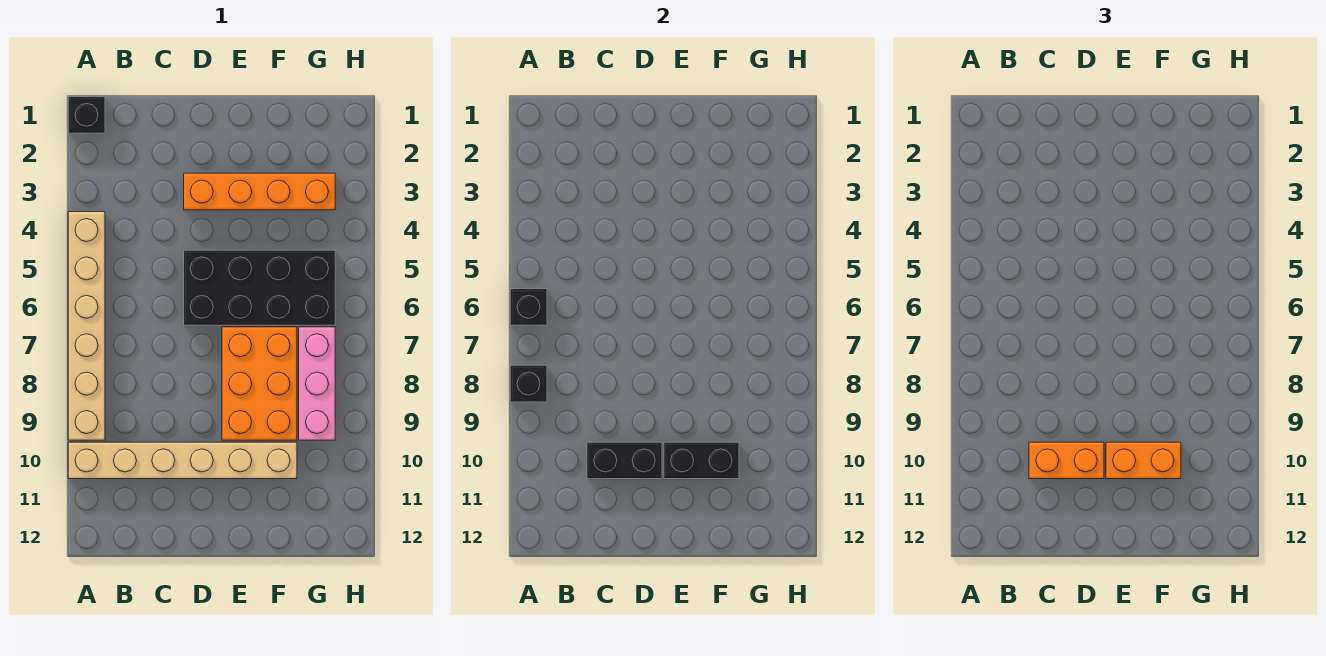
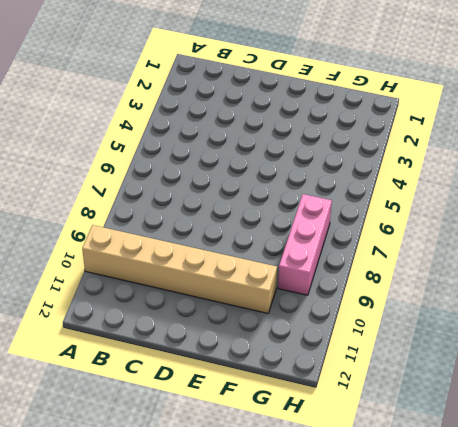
none -> black brick A1 level 1
none -> tan brick A4:A9 level 1
none -> orange brick D3:G3 level 1

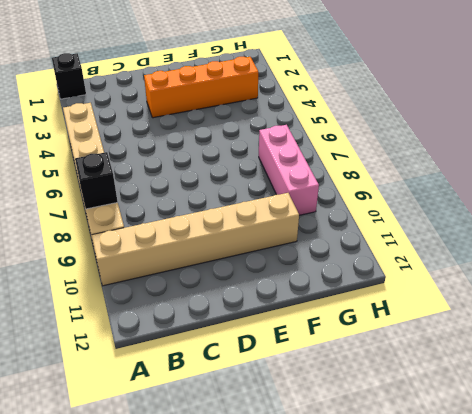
none -> black brick D5:G6 level 1
none -> orange brick E7:F9 level 1
none -> black brick A6 level 2

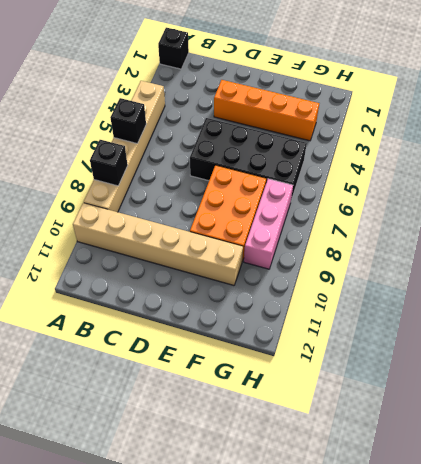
none -> black brick C10:D10 level 2
none -> black brick E10:F10 level 2
none -> orange brick C10:D10 level 3

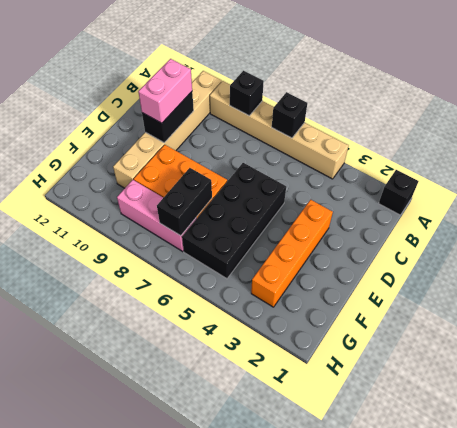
pink brick C10:D10 level 3 -> orange brick C10:D10 level 3
black brick F7:G7 level 2 -> black brick E10:F10 level 2
none -> orange brick E10:F10 level 3

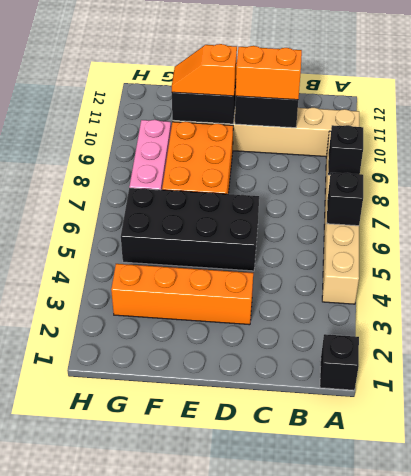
orange slope E10:F10 level 3 top E -> orange brick E10:F10 level 3

